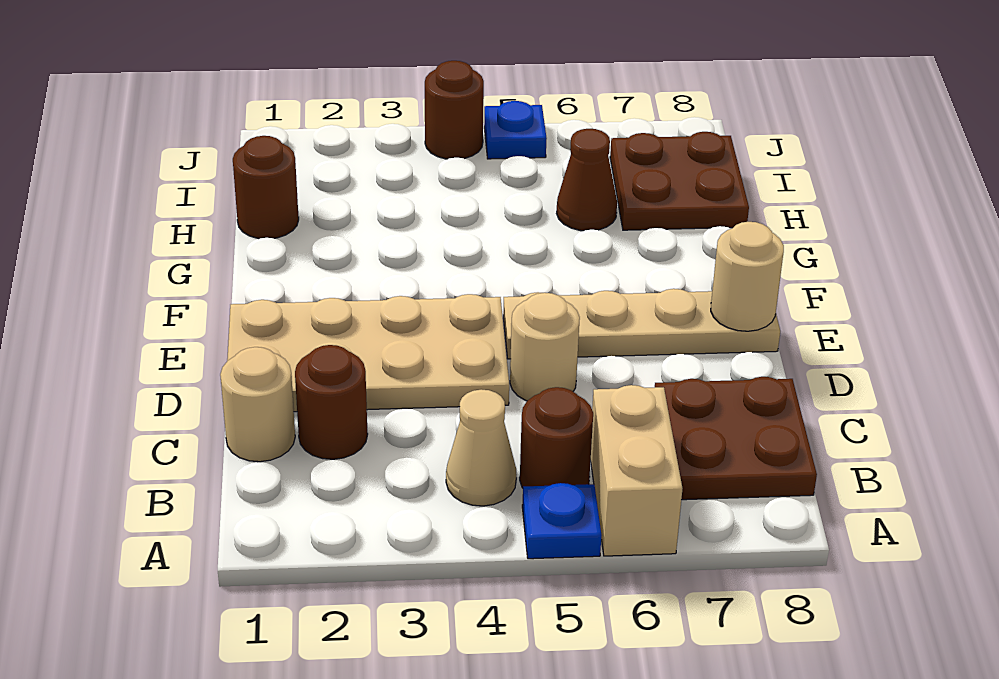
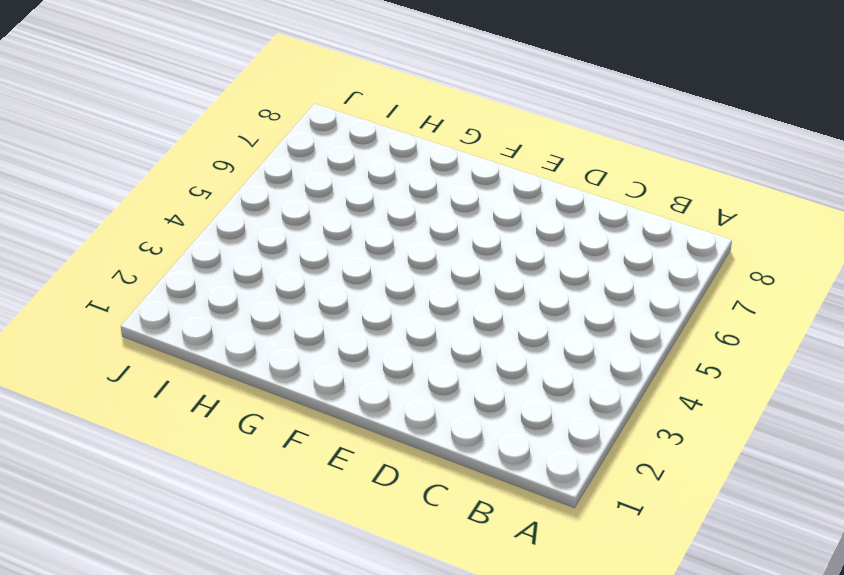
none -> blue plate A5 level 1
none -> tan brick A6:B6 level 1
none -> tan cone B4 level 1

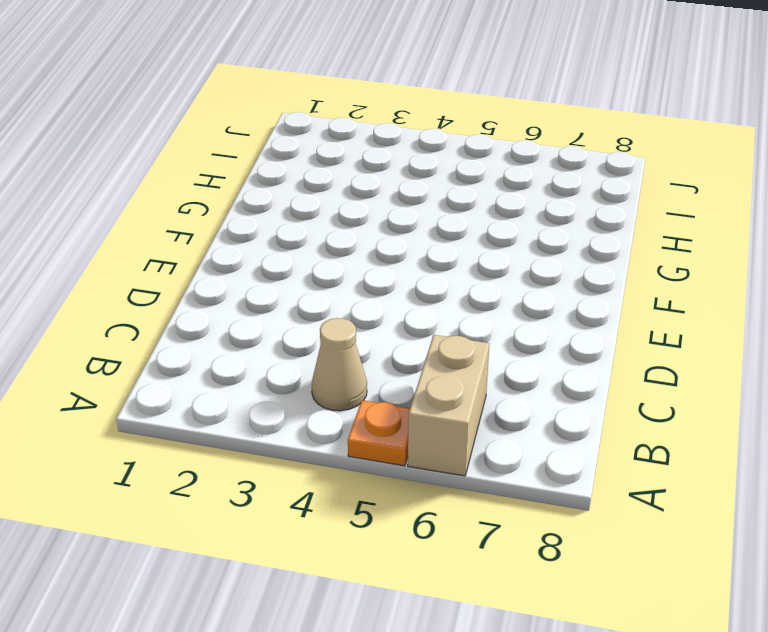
orange plate A5 level 1 -> blue plate A5 level 1
none -> brown round brick B5 level 1
none -> brown plate B7:C8 level 1
none -> tan round brick C1 level 1

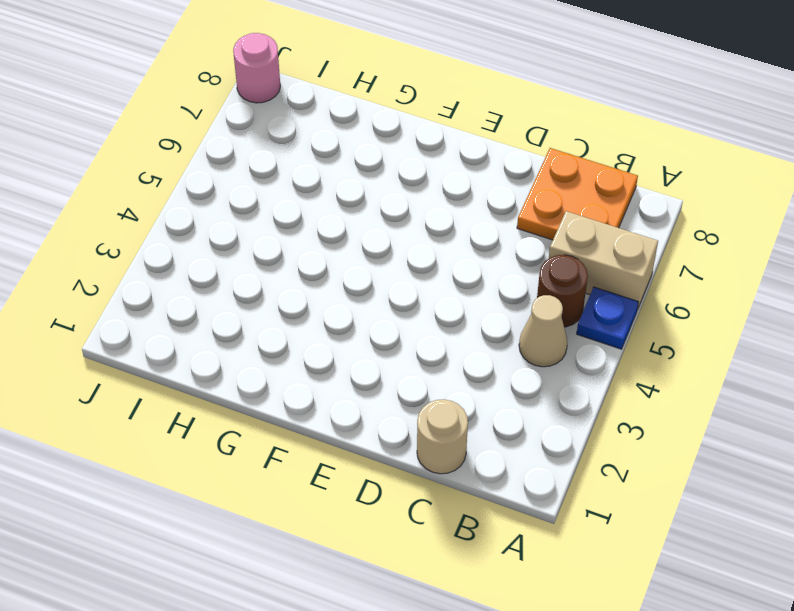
orange plate B7:C8 level 1 -> brown plate B7:C8 level 1
pink round brick J8 level 1 -> none
none -> brown round brick C2 level 1
none -> tan plate D1:E4 level 1
none -> tan round brick D5 level 1

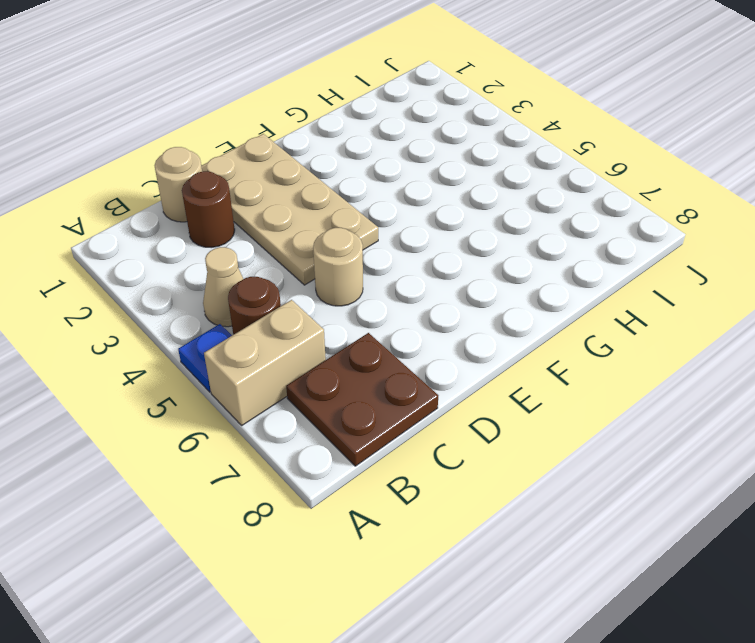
none -> tan plate E5:E8 level 1
none -> brown round brick H1 level 1
none -> brown cone H6 level 1

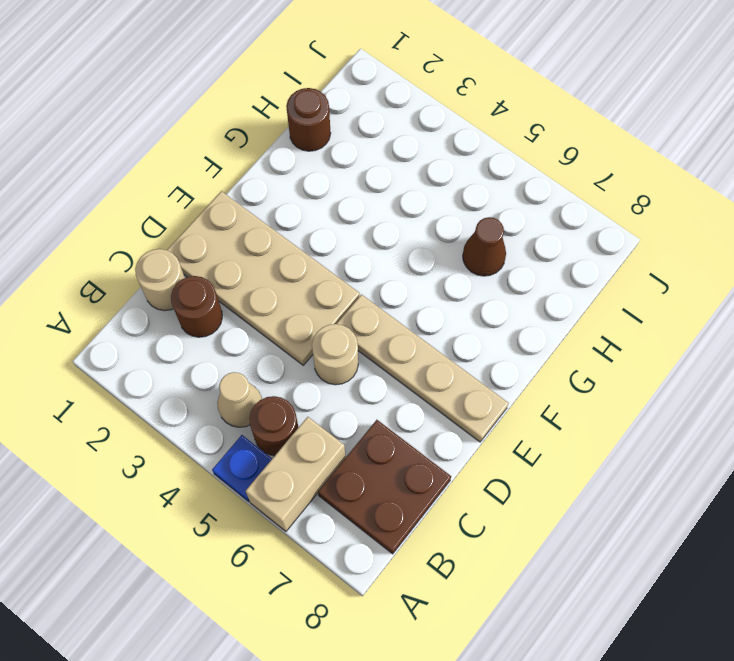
none -> brown plate H7:I8 level 1
none -> brown round brick J4 level 1
none -> blue plate J5 level 1

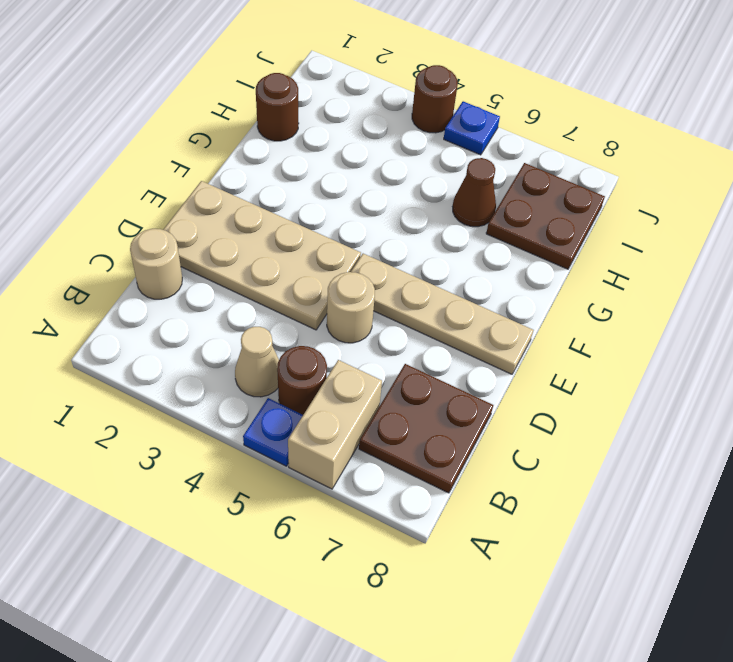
none -> brown round brick C2 level 1
none -> tan round brick E8 level 2

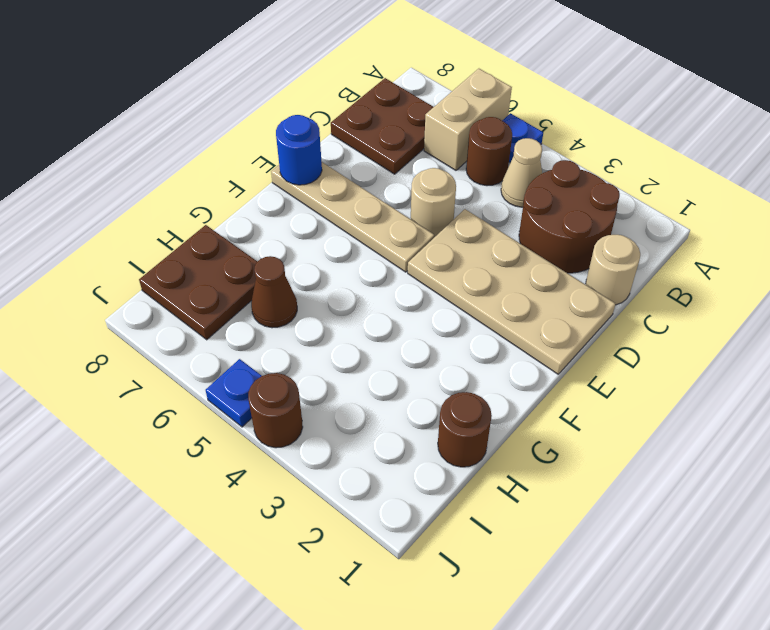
brown round brick B2:C3 level 1 -> brown round brick C2 level 1
blue round brick E8 level 2 -> tan round brick E8 level 2

